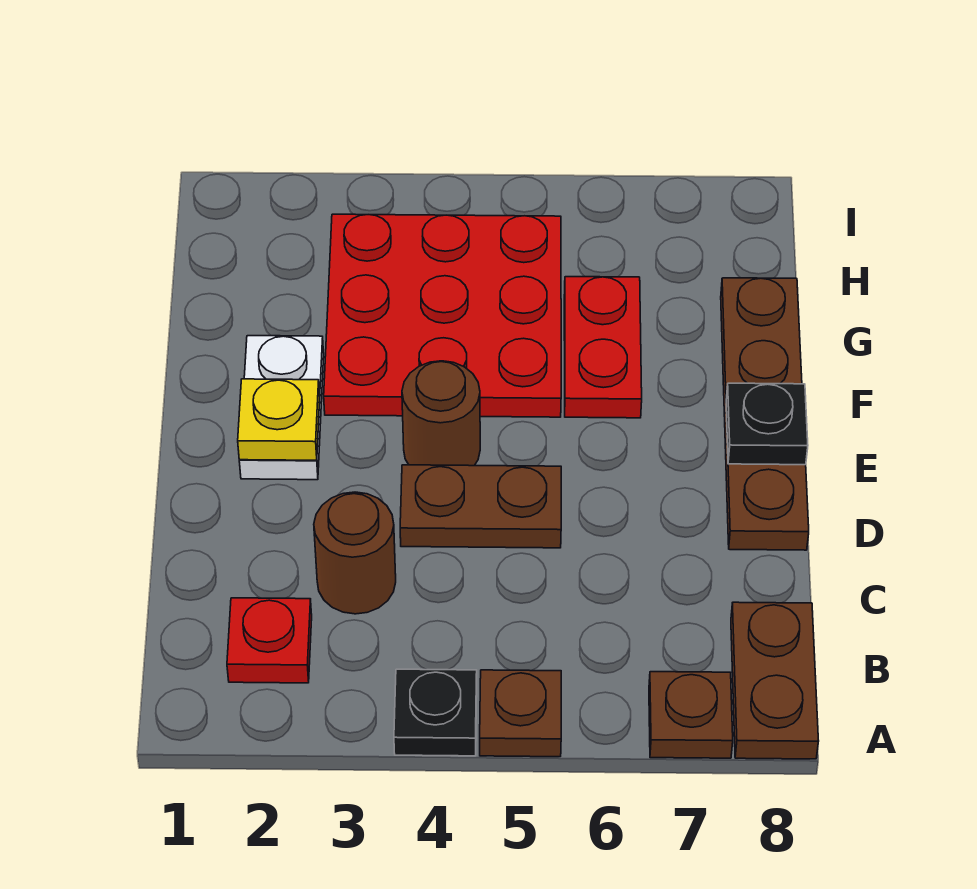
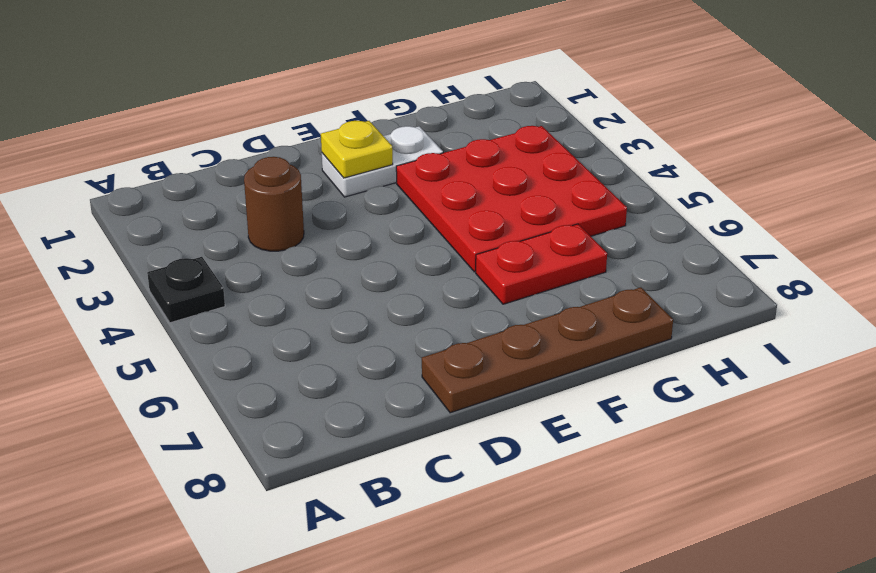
none -> brown plate A5 level 1
none -> brown plate A7 level 1
none -> brown plate A8:B8 level 1

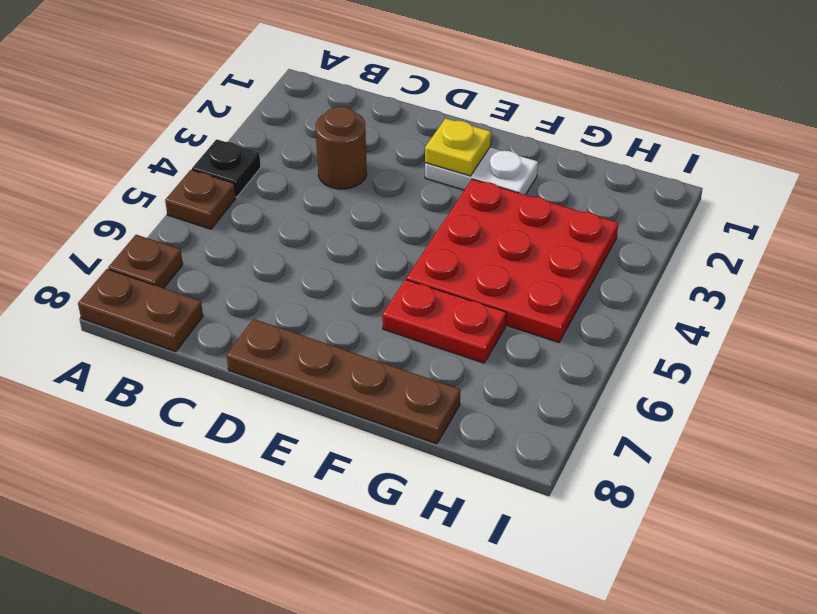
none -> red plate B2 level 1
none -> brown plate D4:D5 level 1
none -> brown round brick E4 level 1

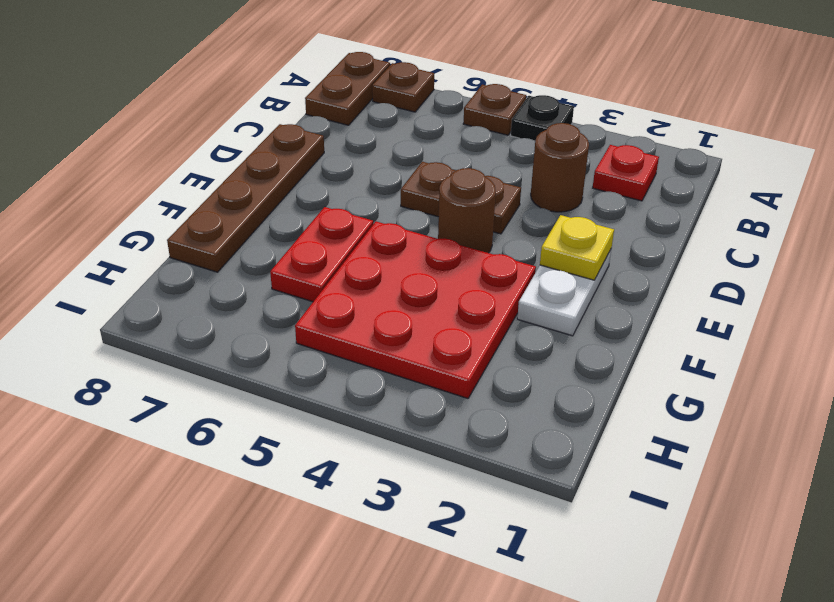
none -> black plate E8 level 2

